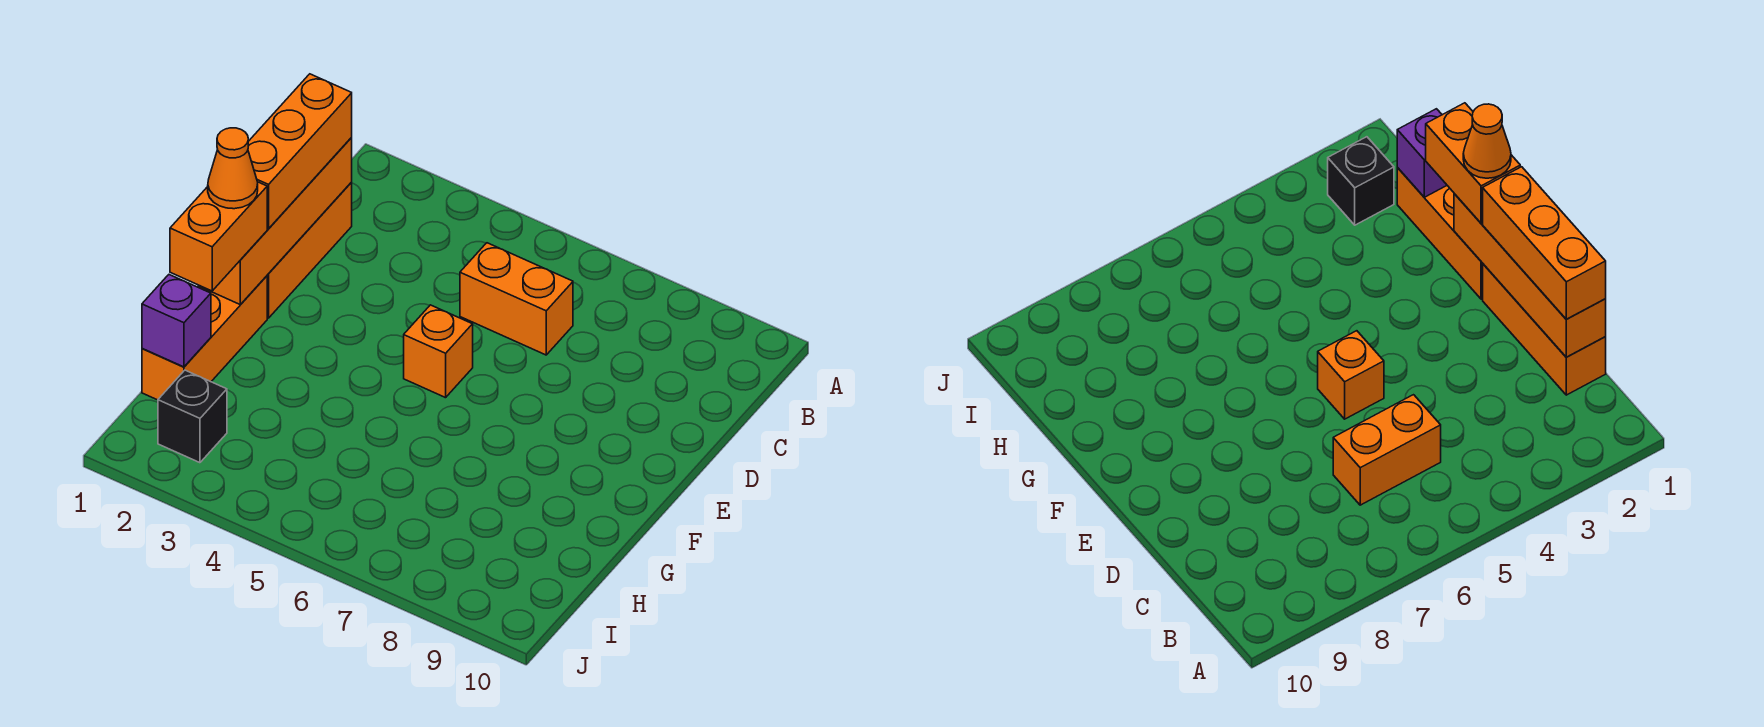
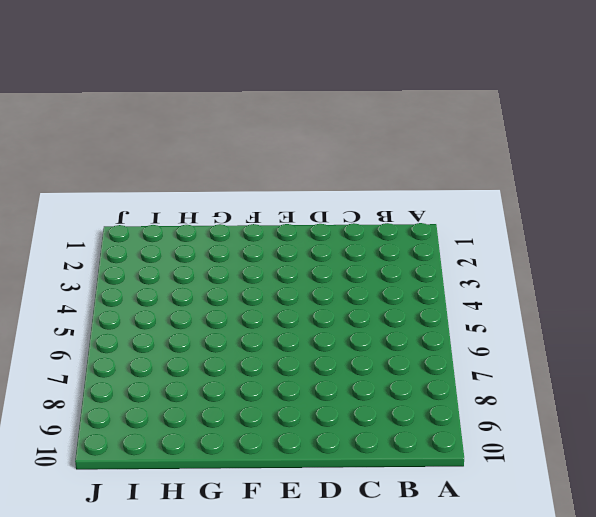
none -> orange brick C1:E1 level 1
none -> orange brick C5:C6 level 1

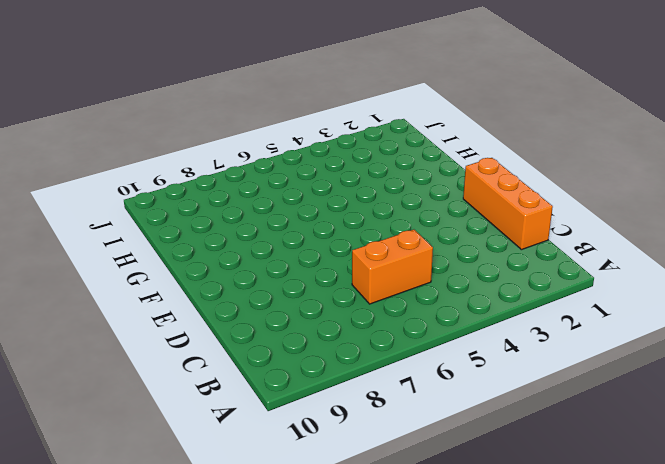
none -> orange brick E5 level 1
none -> orange brick F1:H1 level 1

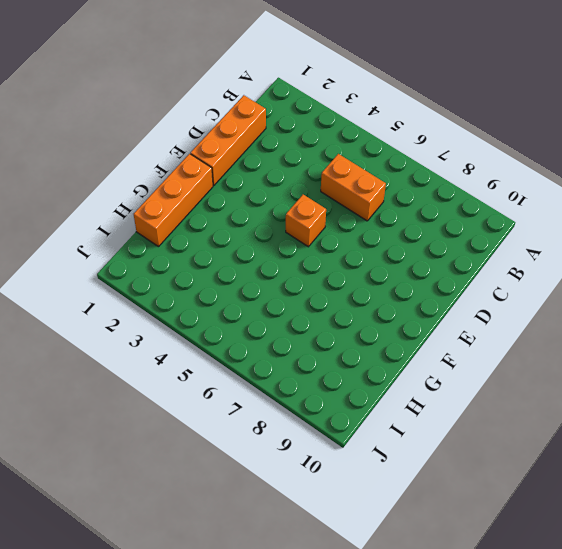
none -> black brick I2 level 1
none -> orange brick C1:F1 level 2

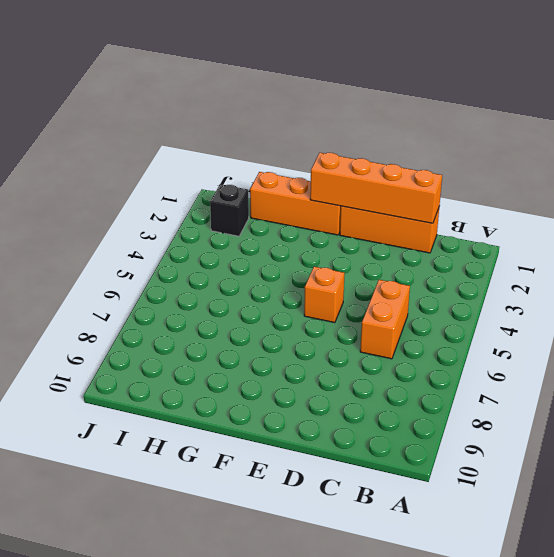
none -> purple brick H1 level 2
none -> orange brick C1:E1 level 3

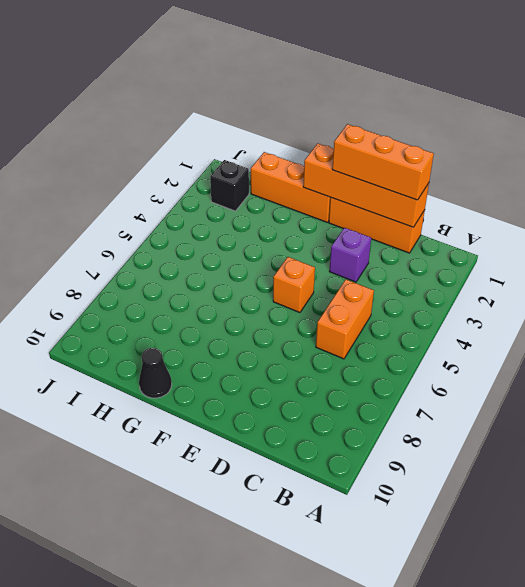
purple brick D3 level 1 -> purple brick H1 level 2
black cone G10 level 1 -> none
none -> orange brick F1:G1 level 3
none -> orange cone F1 level 4

